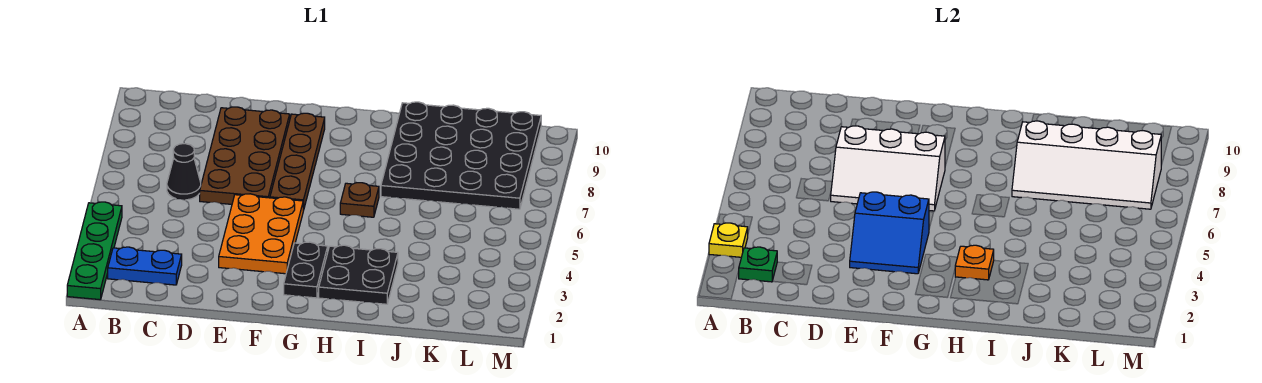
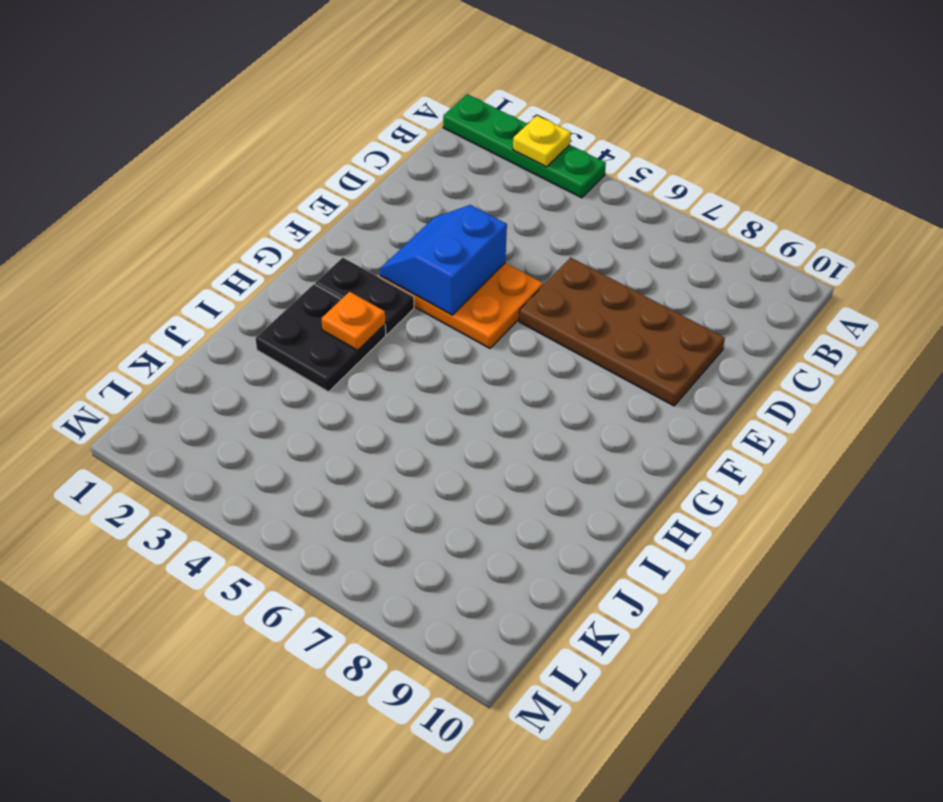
none -> blue plate B2:C2 level 1
none -> black cone C6 level 1
none -> brown plate F6:F9 level 1

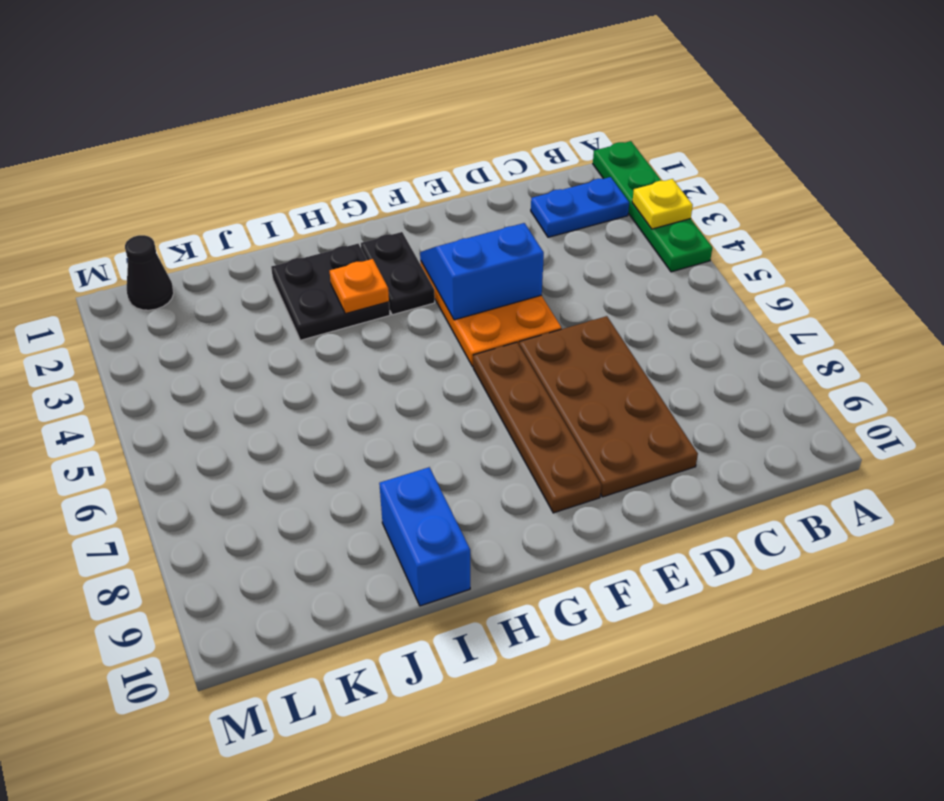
blue brick I9:I10 level 1 -> black plate I7:L10 level 1
black cone L1 level 1 -> black cone C6 level 1
none -> brown plate H6 level 1
none -> green plate B2 level 2
none -> white slope D6:F7 level 2 top 7

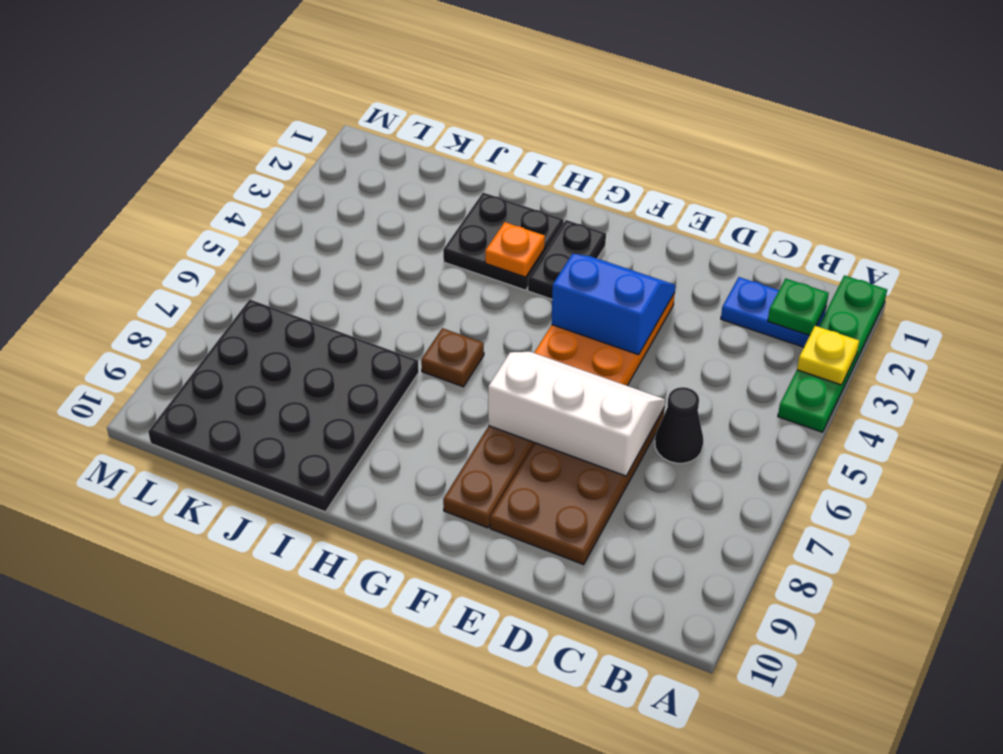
none -> white slope I7:L8 level 2 top 8

